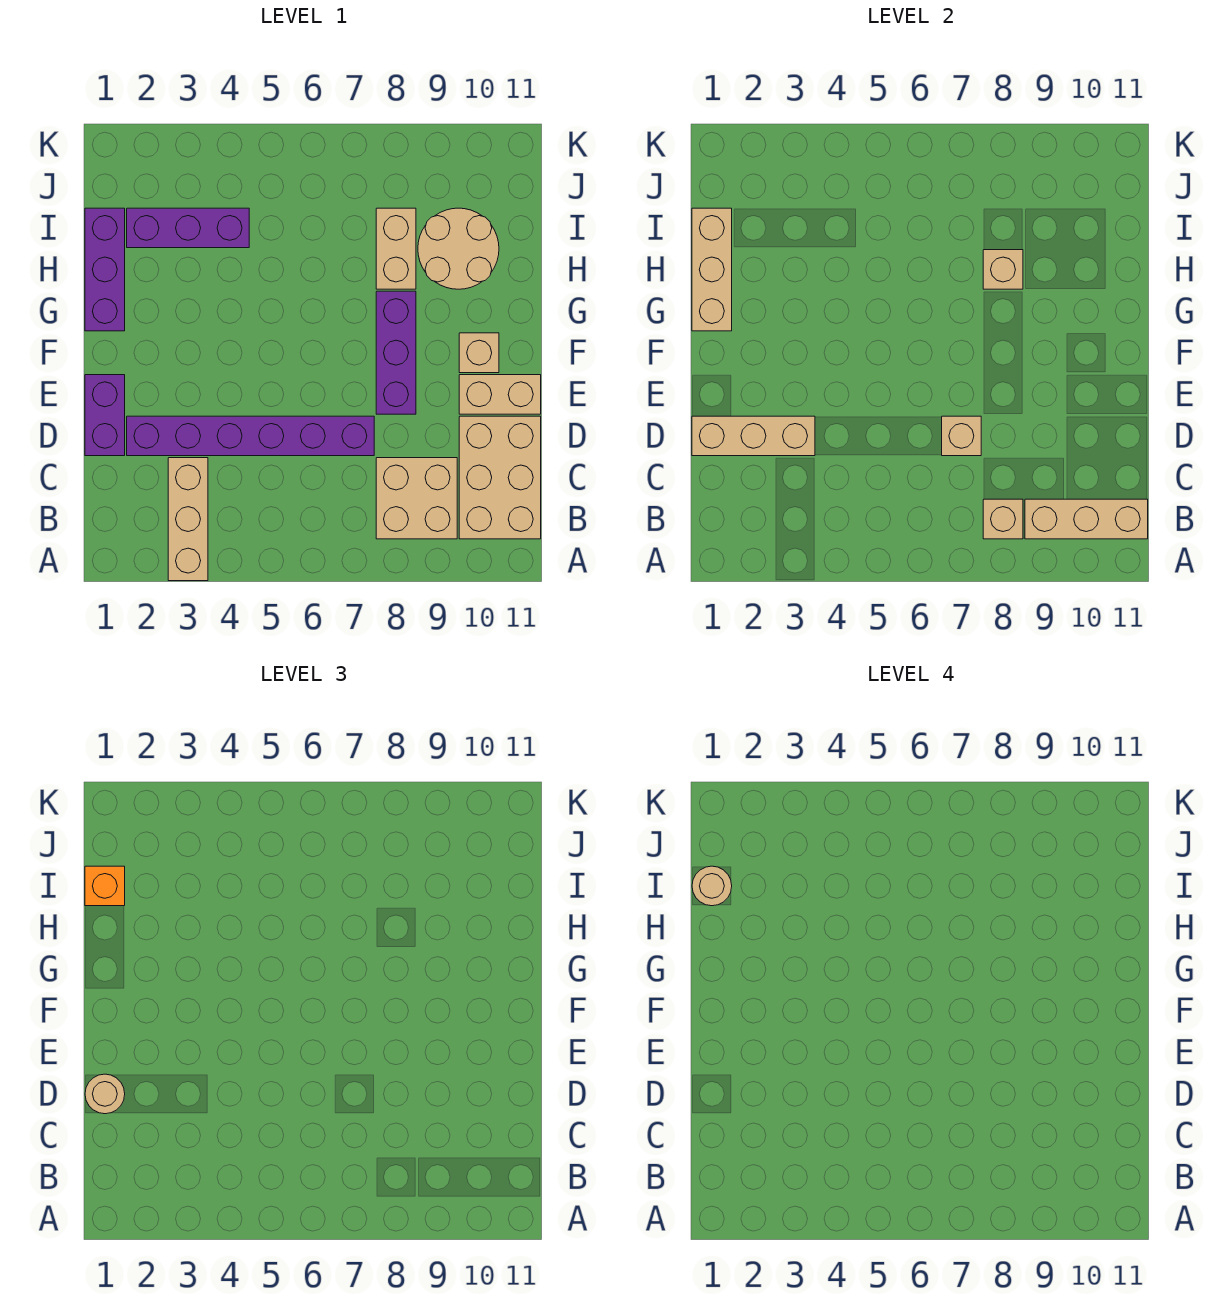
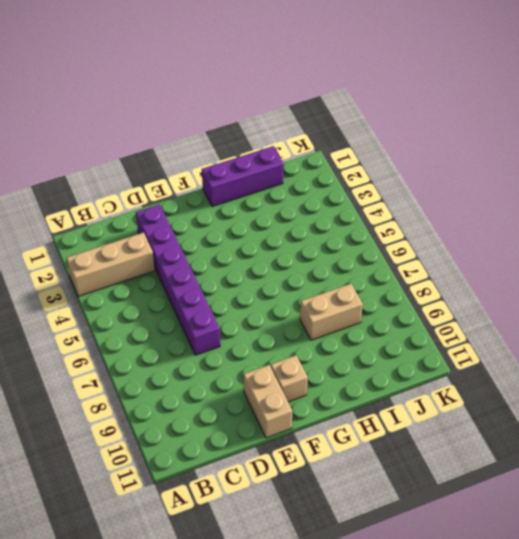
none -> tan brick B8:C9 level 1
none -> tan brick B10:D11 level 1
none -> purple brick D1:E1 level 1

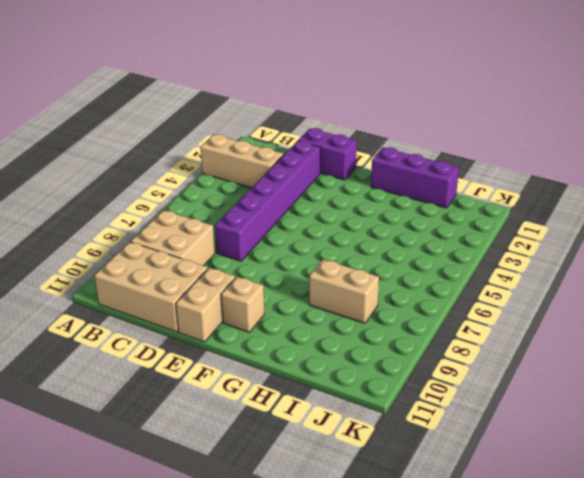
none -> purple brick E8:G8 level 1
none -> tan round brick H9:I10 level 1
none -> purple brick I2:I4 level 1

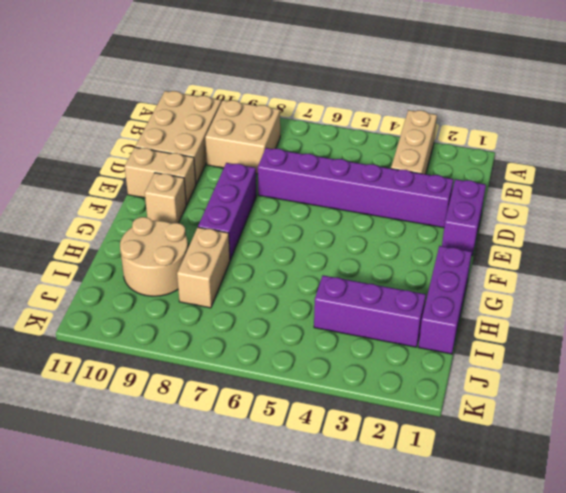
none -> tan brick B8 level 2
none -> tan brick B9:B11 level 2
none -> tan brick D1:D3 level 2

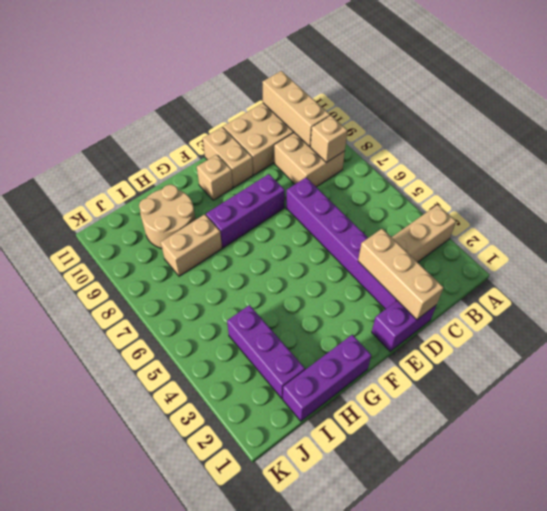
none -> tan brick D7 level 2
none -> tan brick G1:I1 level 2
none -> tan brick H8 level 2

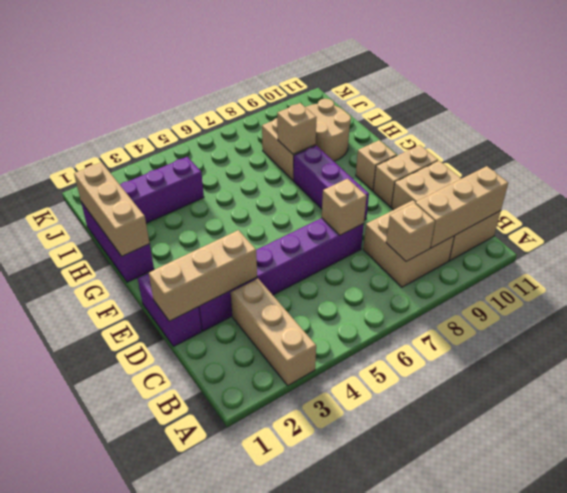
none -> tan round brick D1 level 3
none -> orange brick I1 level 3
none -> tan round brick I1 level 4

